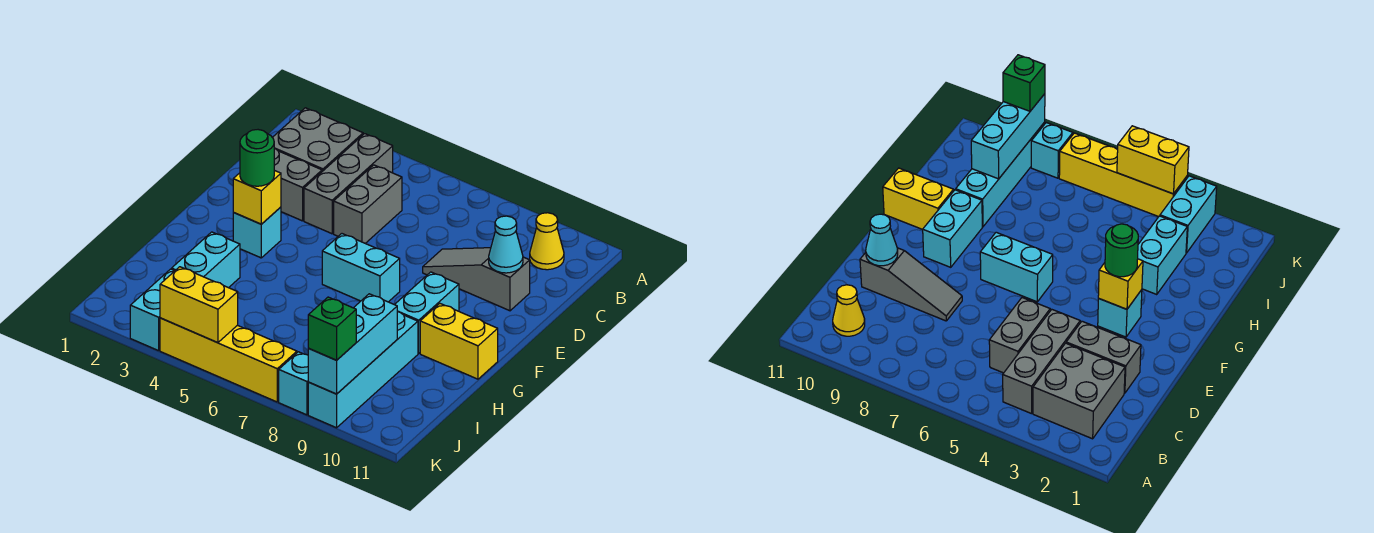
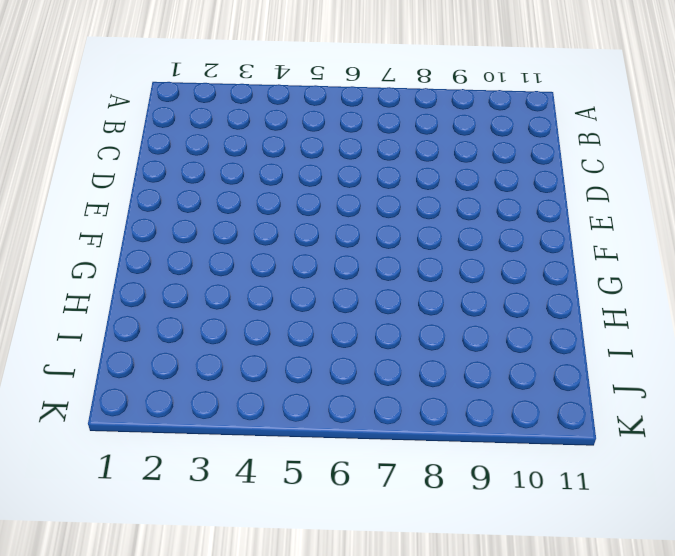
none -> grey brick B2:C3 level 1
none -> grey brick B4:D4 level 1
none -> yellow cone B10 level 1

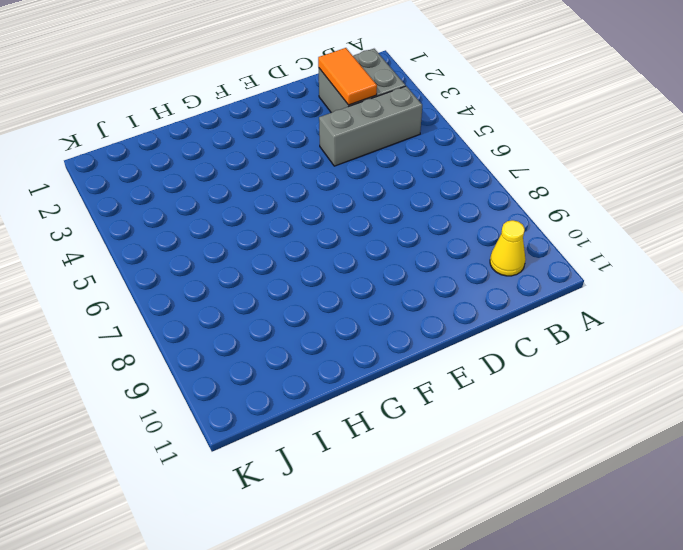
orange tile C2:C3 level 2 -> none
none -> grey brick C5:D5 level 1
none -> grey brick D2:D3 level 1
none -> grey slope D8:D10 level 1 top 10

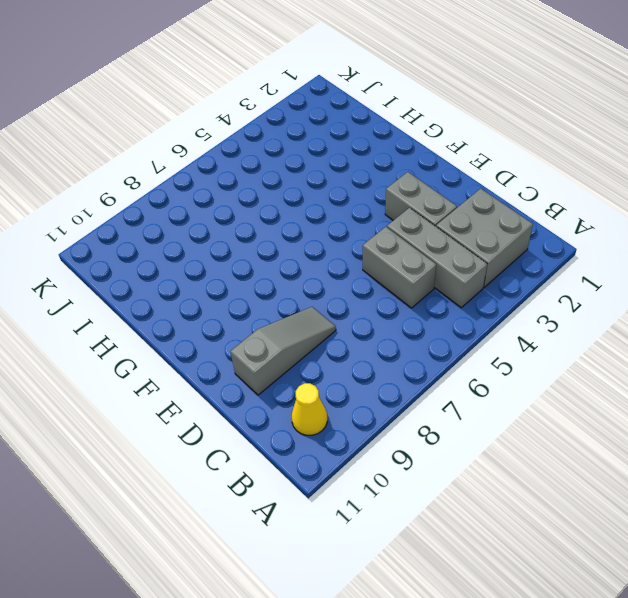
grey brick D3:E3 level 1 -> grey brick D2:D3 level 1
none -> cyan brick F3 level 1
none -> cyan brick F6:F7 level 1
none -> cyan brick F9:G9 level 1

